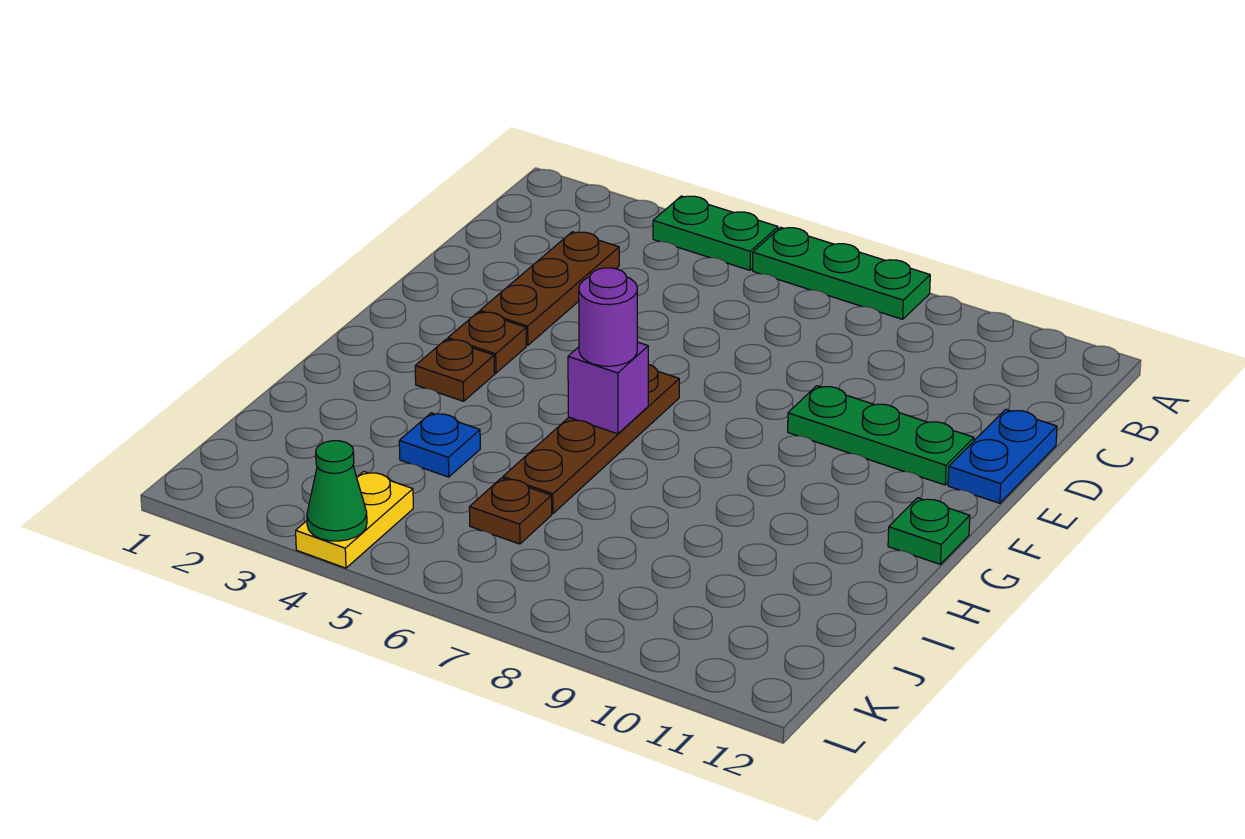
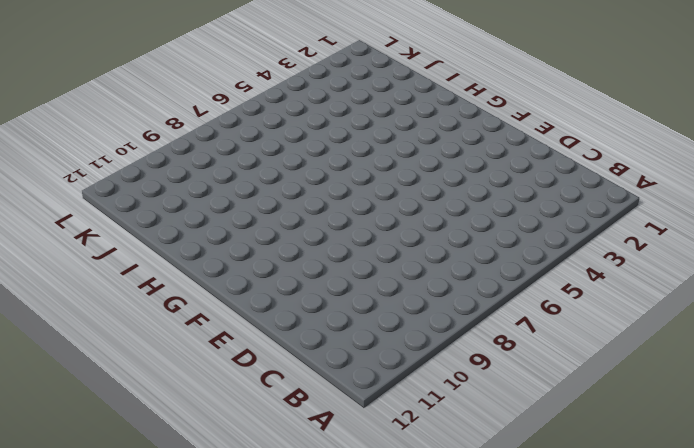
none -> green plate A4:A5 level 1
none -> green plate A6:A8 level 1
none -> brown plate C3:E3 level 1

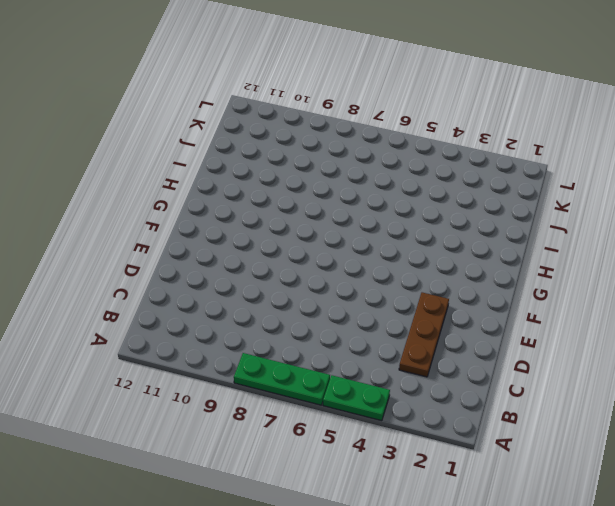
none -> blue plate D12:E12 level 1
none -> green plate E9:E11 level 1
none -> brown plate F3 level 1

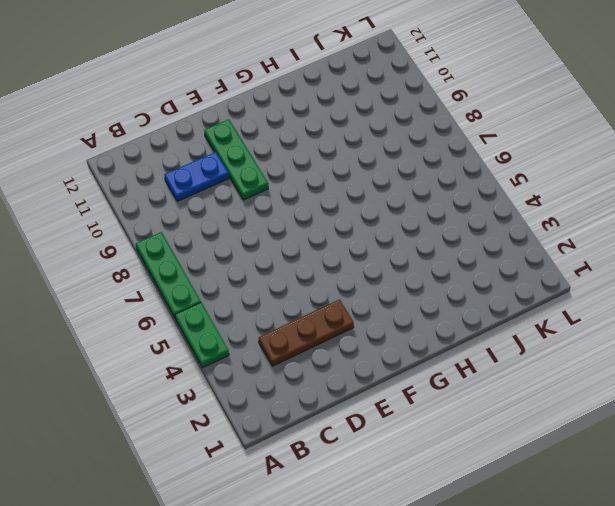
blue plate C10:D10 level 1 -> blue plate D12:E12 level 1
none -> brown plate F3 level 1
none -> brown plate F6:I6 level 1
none -> brown plate G3 level 1

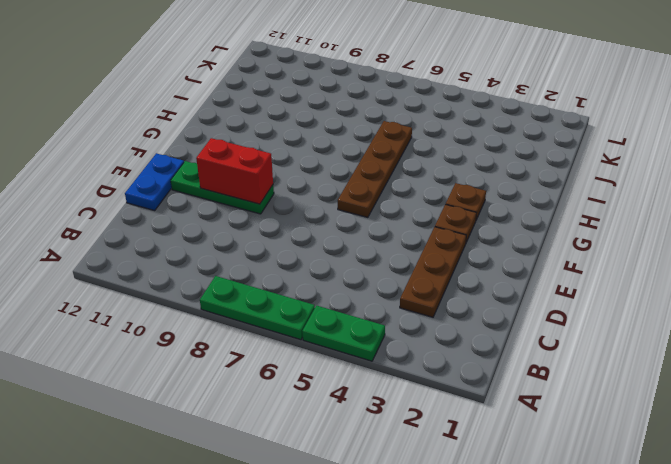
red brick E9:E10 level 2 -> none
none -> green plate G12 level 1
none -> blue plate I4 level 1
none -> brown plate J6 level 1

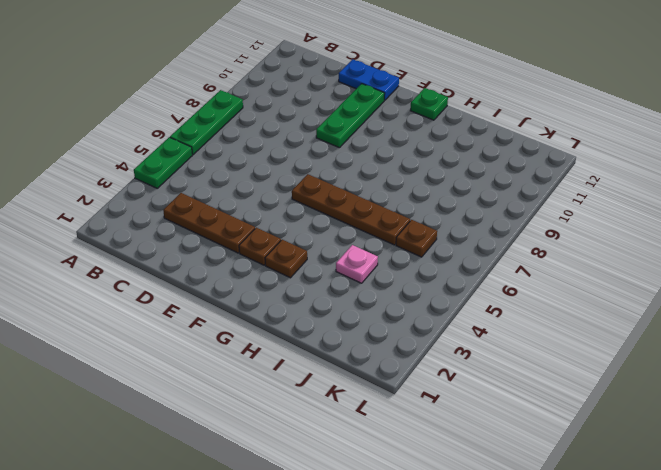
pink plate I4 level 1 -> blue plate I4 level 1
none -> yellow plate K4:L4 level 1
none -> purple brick G6 level 2
none -> green cone L4 level 2

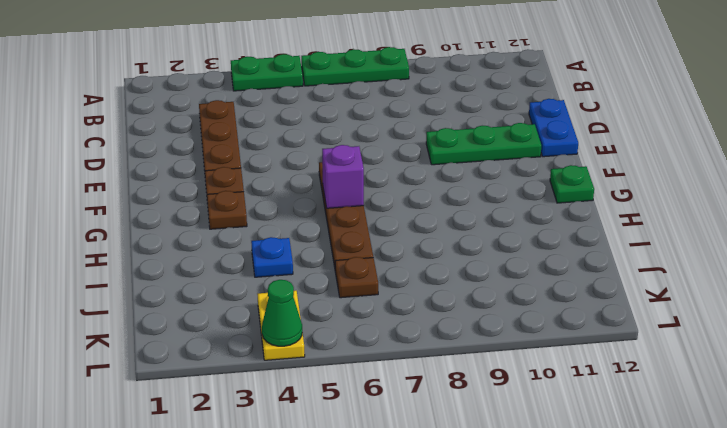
none -> purple round brick G6 level 3

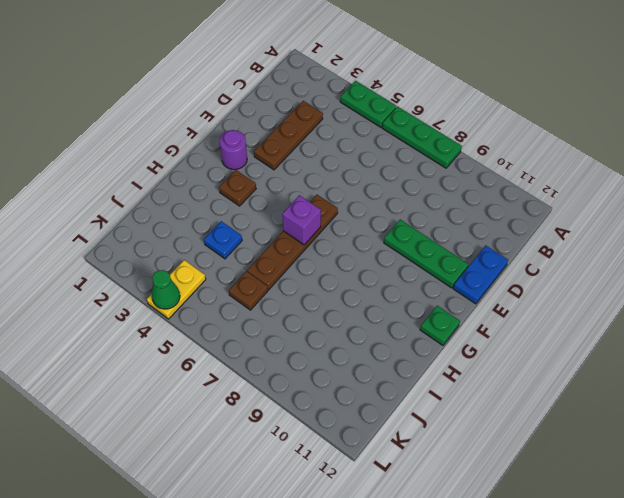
purple round brick F2 level 1 -> purple round brick G6 level 3
none -> brown plate F3 level 1

